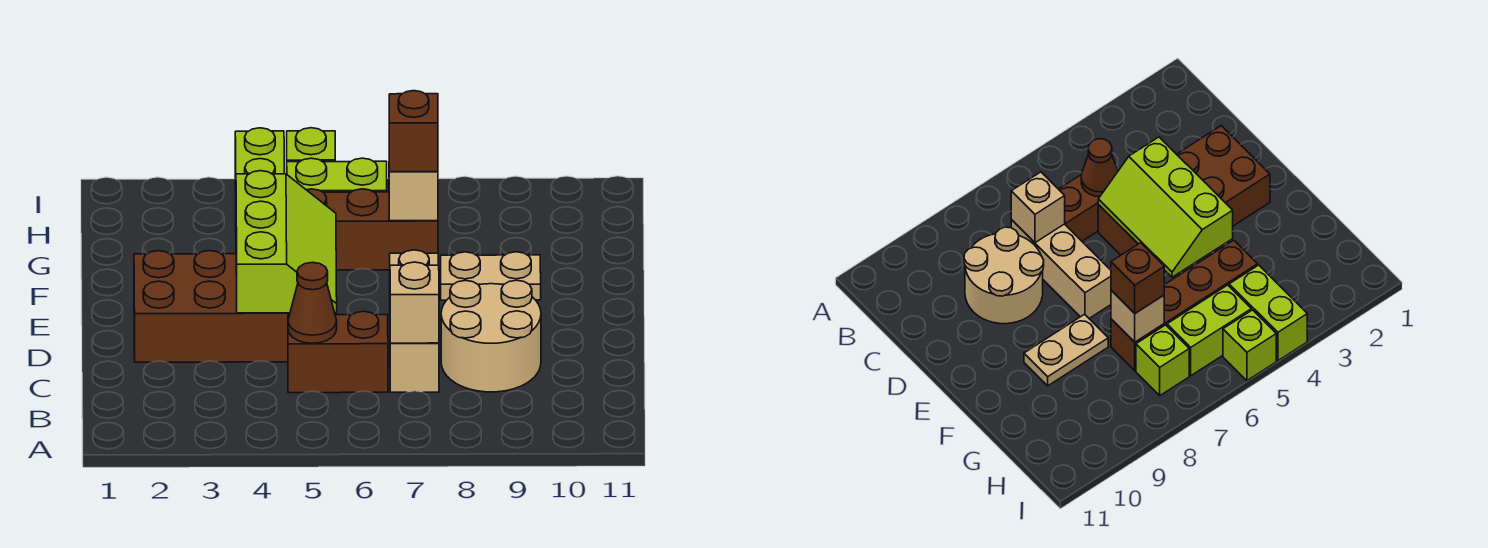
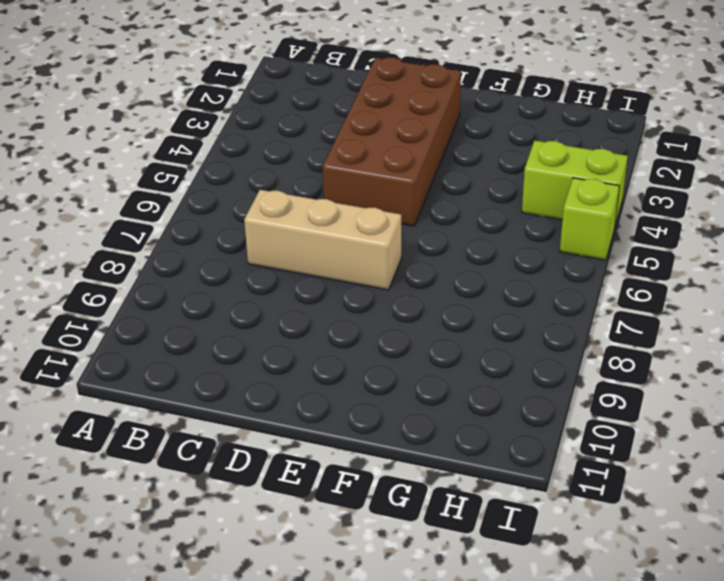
none -> brown brick C5:C6 level 1
none -> tan round brick C8:D9 level 1
none -> tan plate F8:F9 level 1

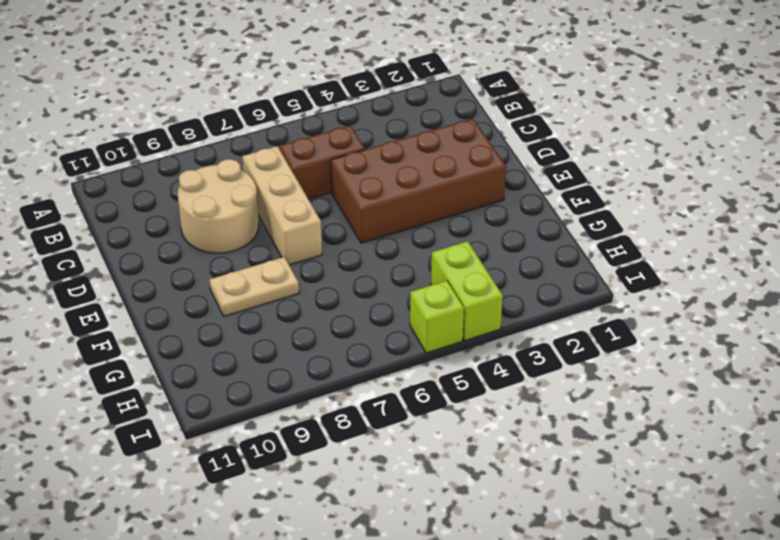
none -> brown brick G4:G7 level 1
none -> lime brick H5:H6 level 1
none -> lime brick H7 level 1

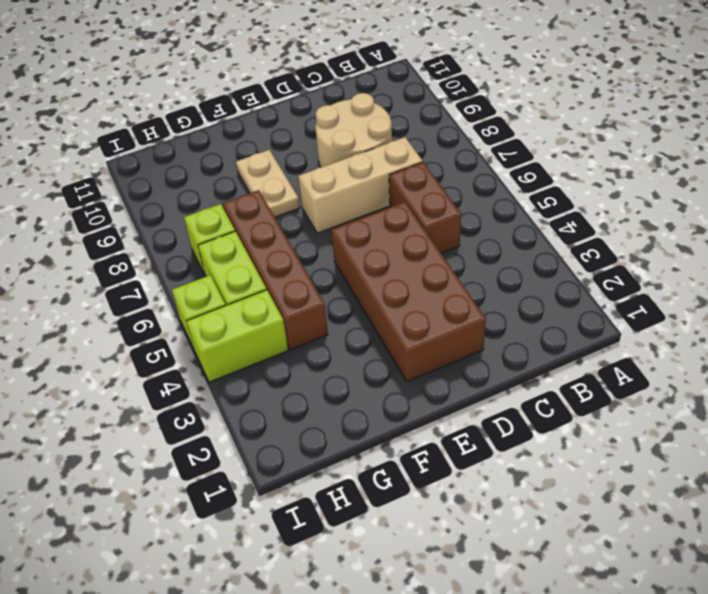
none -> brown cone C5 level 2
none -> tan brick C7 level 2
none -> lime slope D4:F5 level 2 top 4

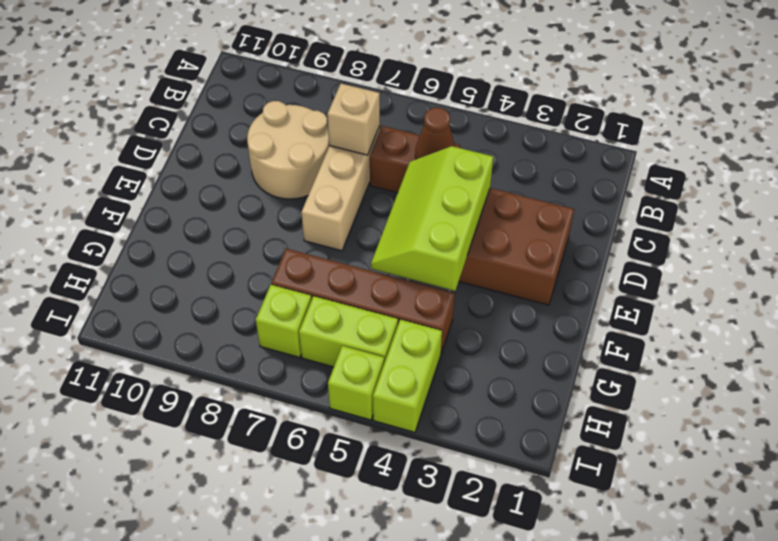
none -> tan plate F8:F9 level 1
none -> tan brick G7 level 2
none -> brown brick G7 level 3

